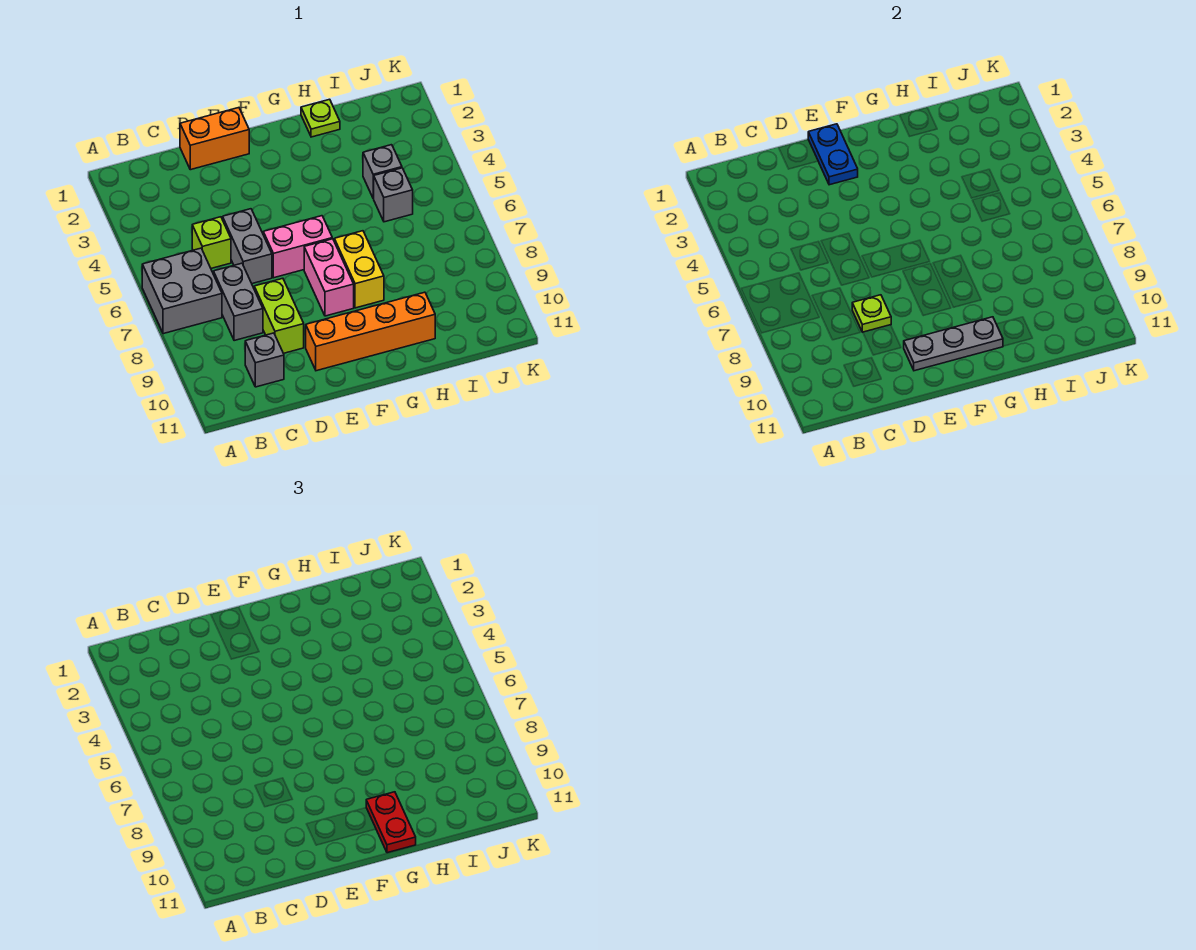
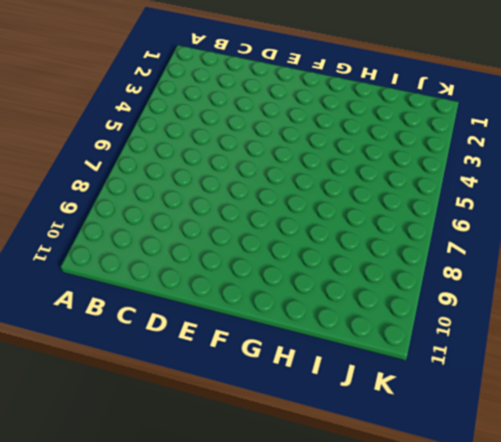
none -> grey brick A6:B7 level 1
none -> lime brick C5 level 1
none -> grey brick C7:C8 level 1

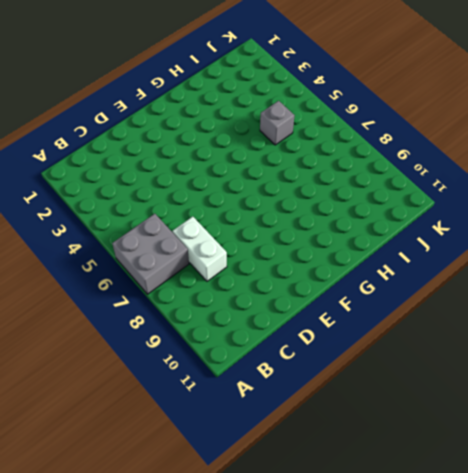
white brick C7:C8 level 1 -> grey brick C7:C8 level 1
none -> lime brick C5 level 1
none -> grey brick C10 level 1
none -> orange brick D1:E1 level 1

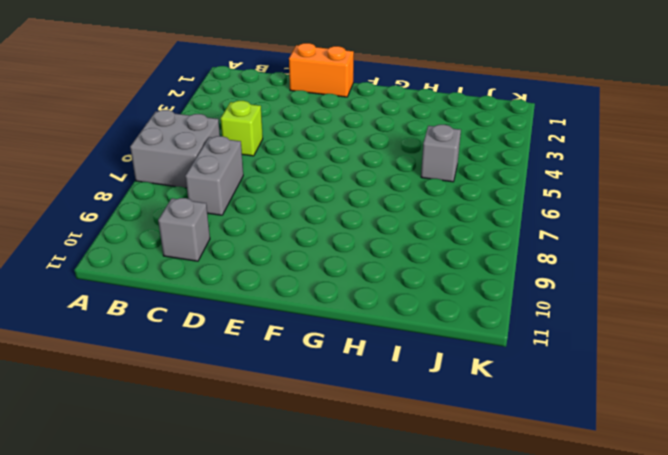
none -> grey brick D5:D6 level 1
none -> lime brick D8:D9 level 1
none -> pink brick E6:F6 level 1

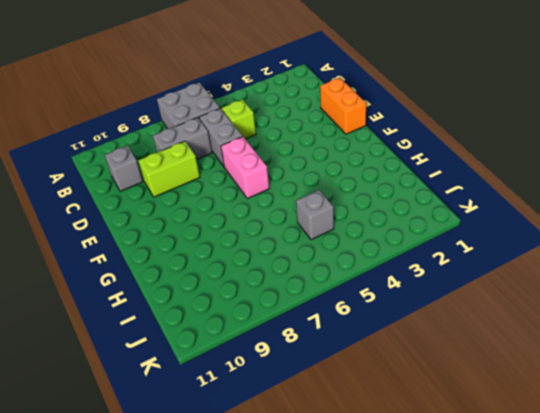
grey brick C6:D6 level 1 -> grey brick D5:D6 level 1
none -> orange brick E10:H10 level 1
none -> pink brick F7:F8 level 1
none -> yellow brick G7:G8 level 1

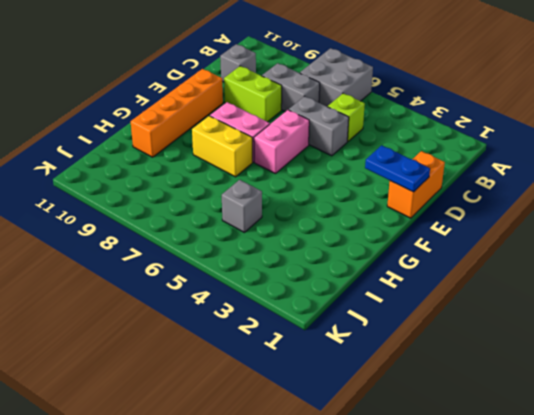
none -> lime plate H1 level 1
none -> grey brick I4 level 1
none -> lime plate D8 level 2

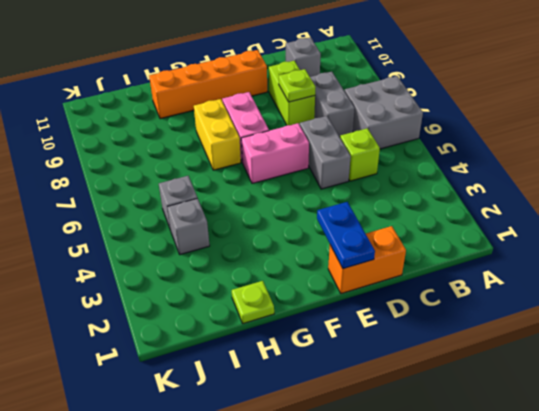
none -> grey plate E10:G10 level 2
none -> red plate G10:G11 level 3

